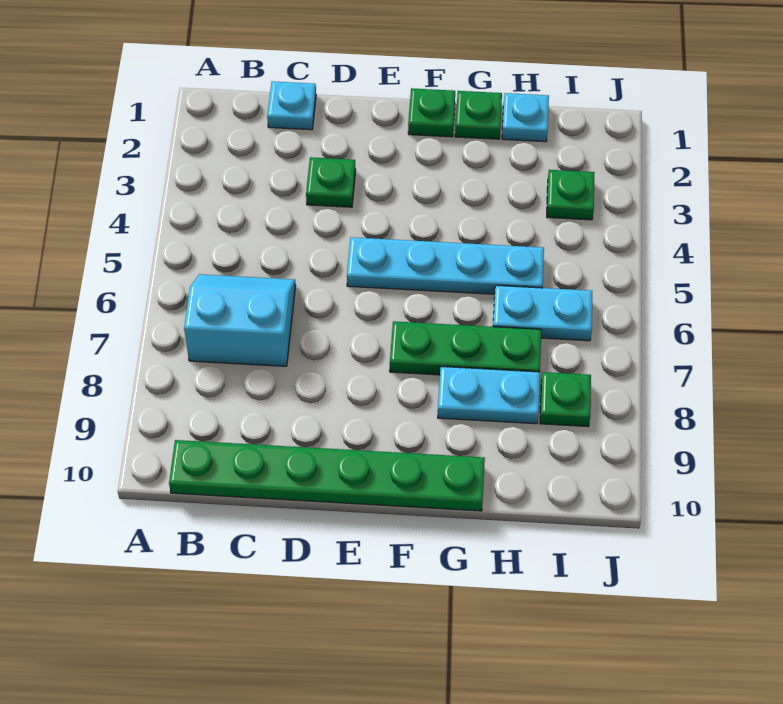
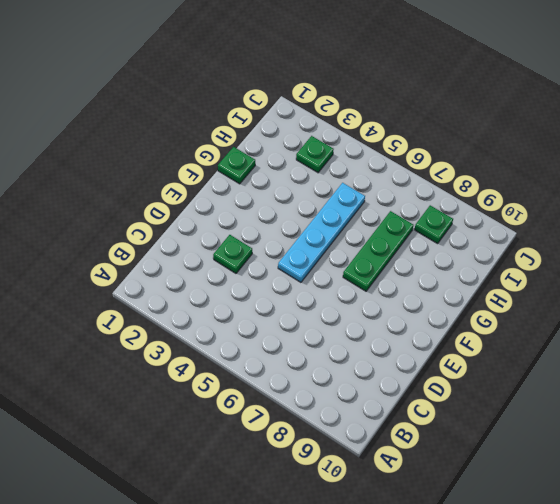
none -> cyan slope B6:C7 level 1 top 7
none -> green plate B10:G10 level 1
none -> cyan plate C1 level 1

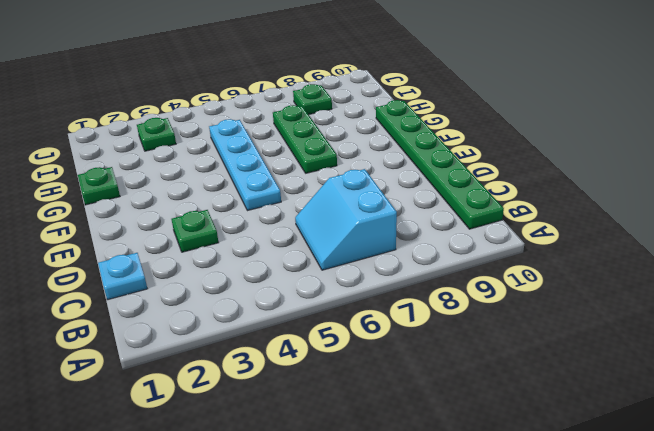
none -> green plate F1 level 1
none -> cyan plate G8:H8 level 1
none -> cyan plate H1 level 1

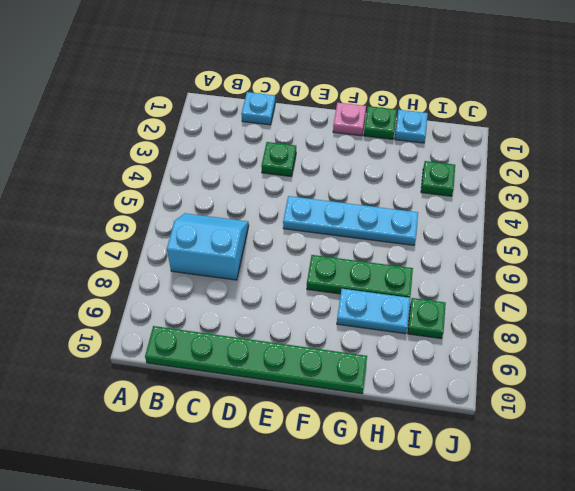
pink plate F1 level 1 -> green plate F1 level 1
none -> cyan plate H6:I6 level 1

